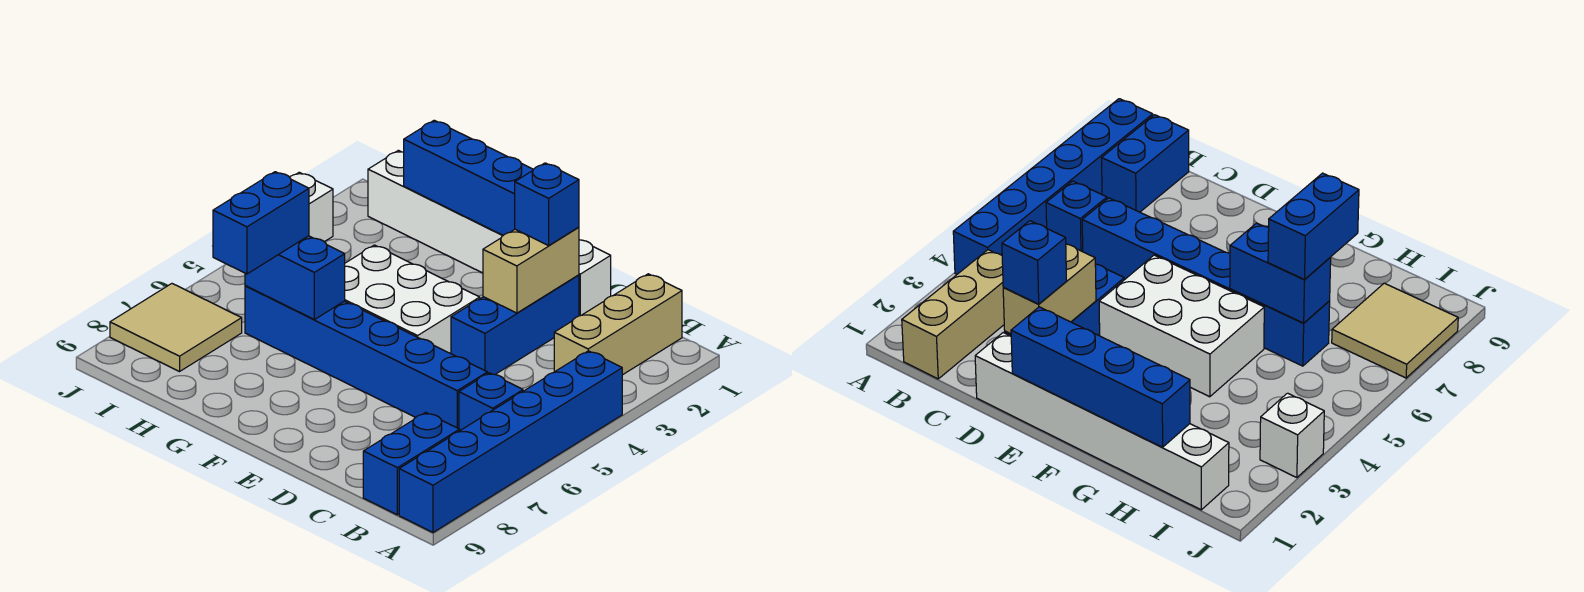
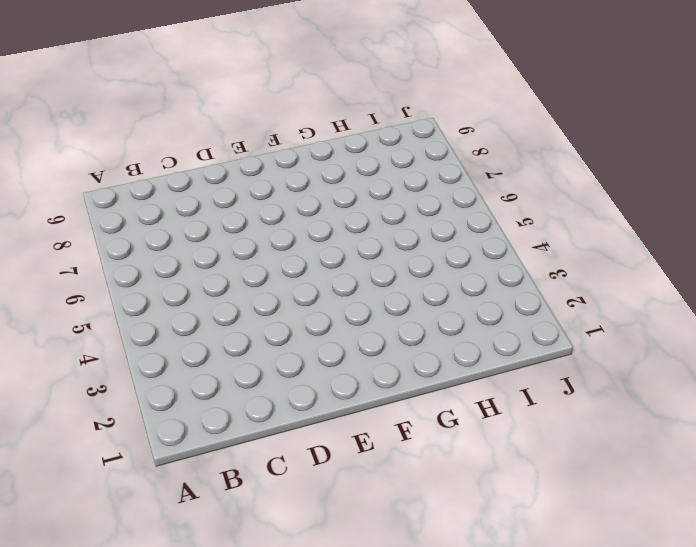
none -> blue brick A4:A9 level 1
none -> tan brick B1:B3 level 1
none -> blue brick B6 level 1

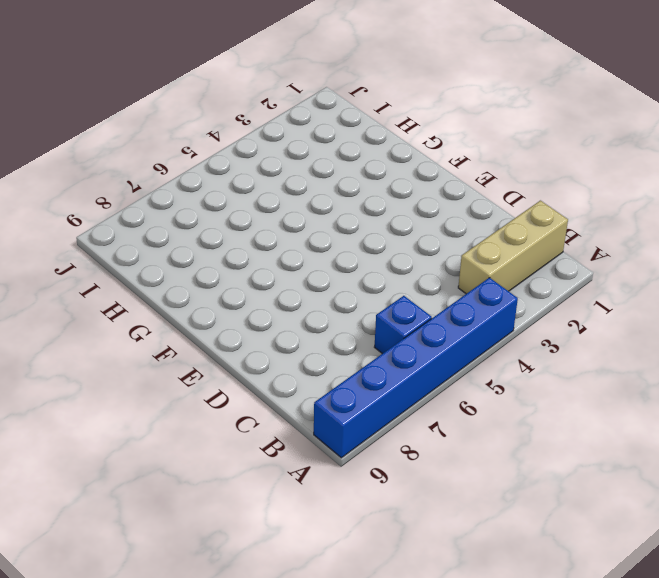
none -> blue brick B8:B9 level 1
none -> blue brick C6:H6 level 1
none -> white brick D1:I1 level 1

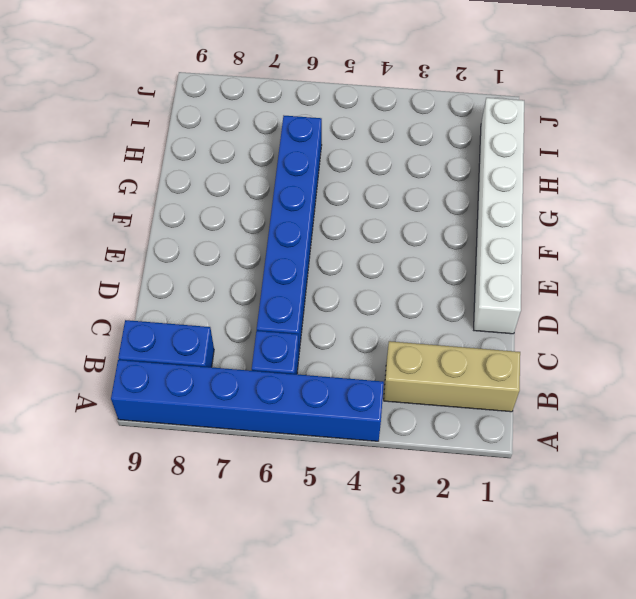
none -> blue brick D2:D4 level 1
none -> white brick E4:G5 level 1
none -> tan tile I7:J8 level 1

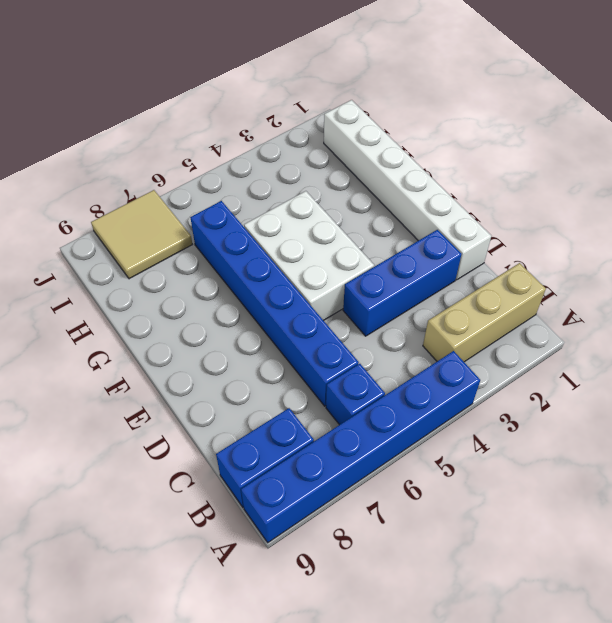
none -> white brick J3 level 1
none -> tan brick D2:D3 level 2
none -> blue brick E1:H1 level 2

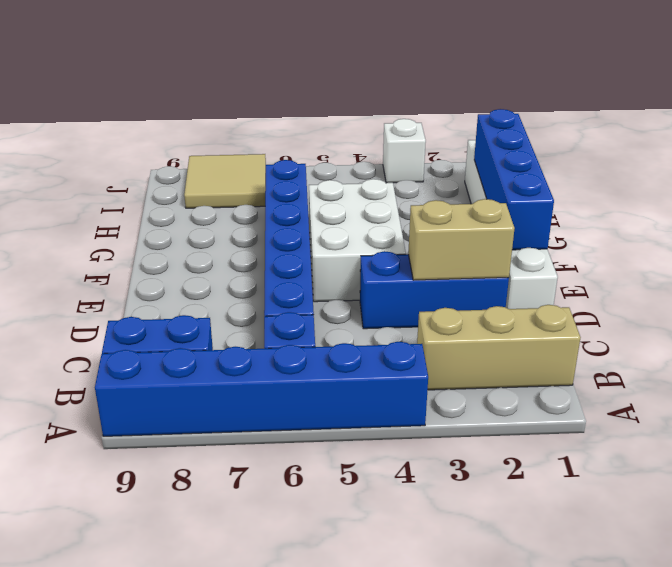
none -> blue brick G6:H6 level 2
none -> blue brick D2 level 3
none -> blue brick H6:H7 level 3

